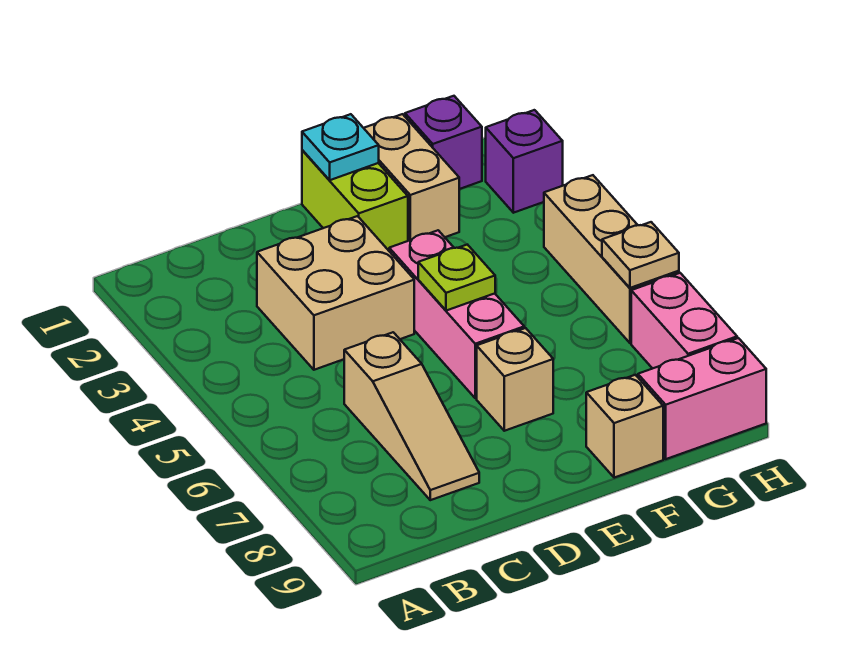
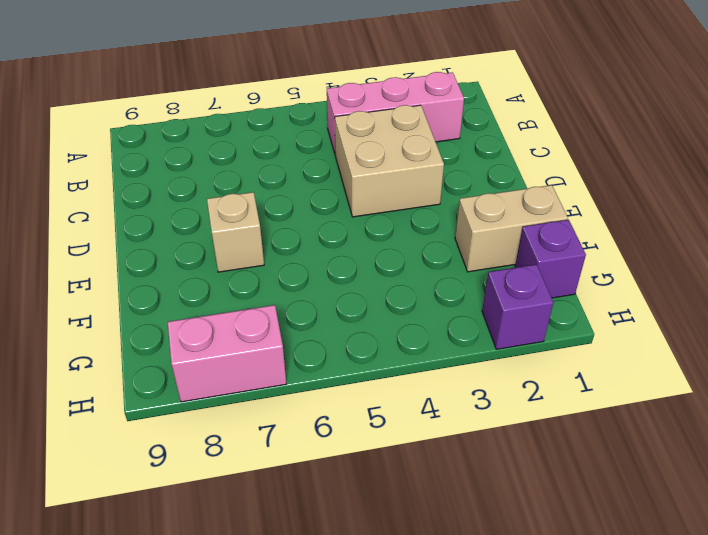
pink brick B2:B4 level 1 -> pink brick E4:E6 level 1
none -> tan slope C6:C8 level 1 top 6
none -> lime brick E1:E2 level 1
none -> tan brick F9 level 1

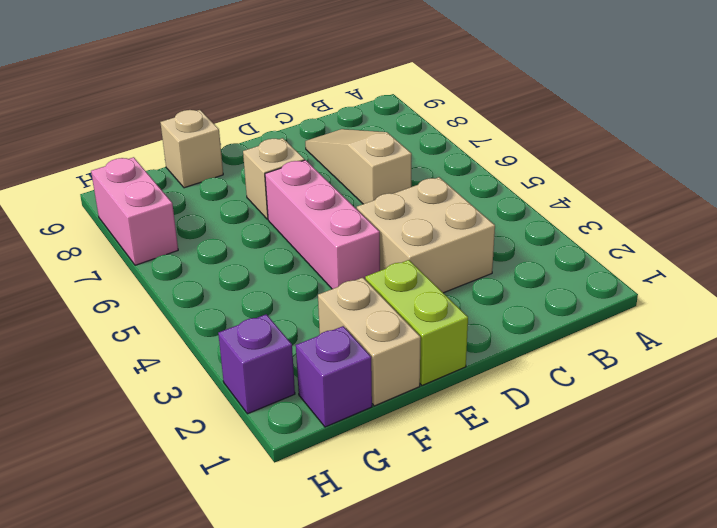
none -> pink brick G9:H9 level 1
none -> tan brick H4:H6 level 1
none -> cyan plate E1 level 2

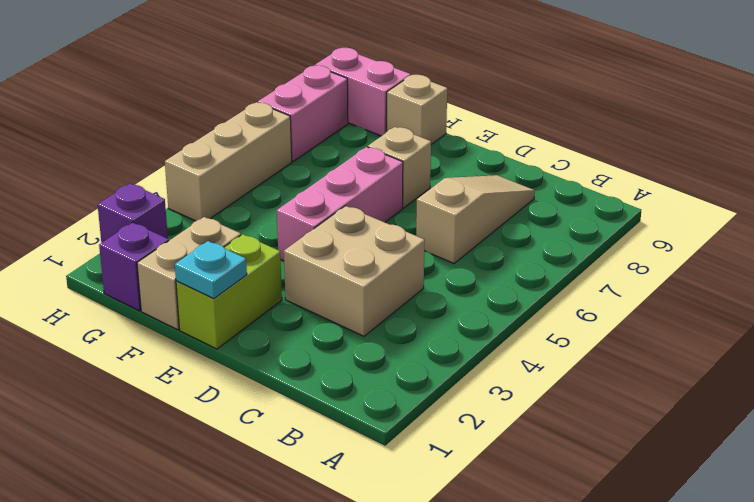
none -> lime plate E5 level 2
none -> tan plate H6 level 2

